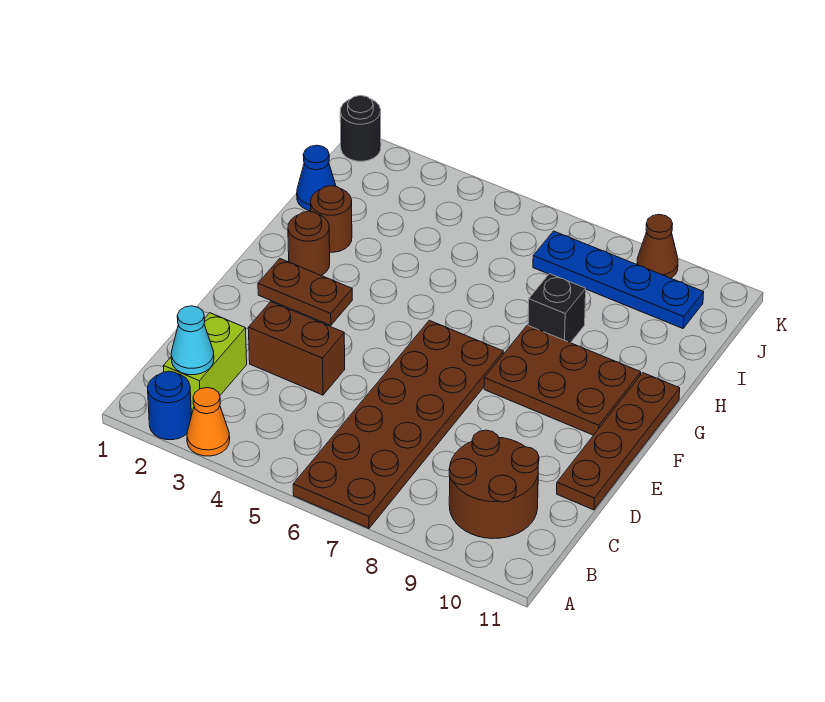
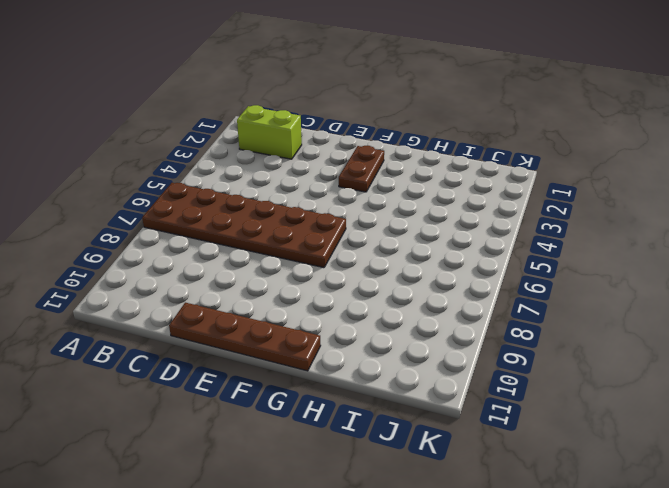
none -> blue round brick A2 level 1
none -> orange cone A3 level 1
none -> brown round brick B9:C10 level 1

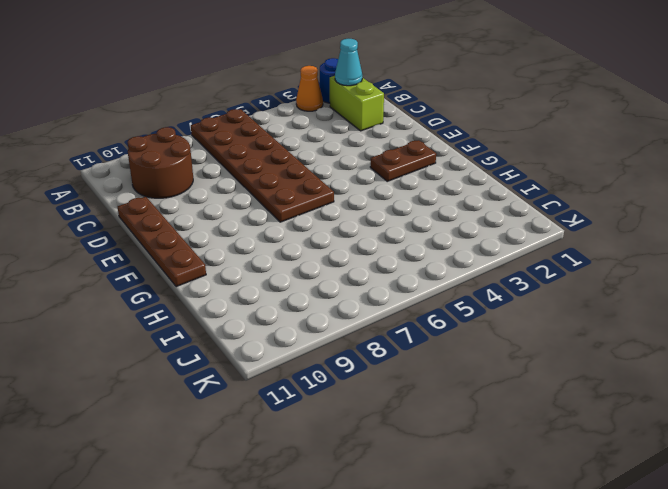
none -> brown brick D3:D4 level 1
none -> brown plate F8:G10 level 1
none -> brown round brick G2 level 1

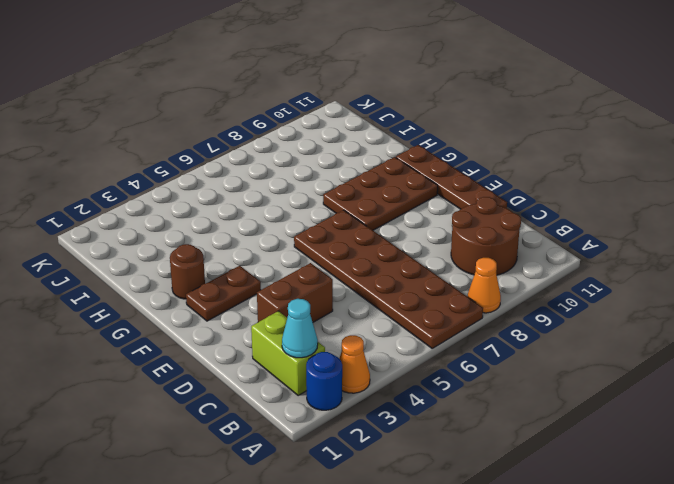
orange cone A8 level 1 -> none
none -> brown round brick H2 level 1
none -> black brick H8 level 1
none -> blue cone I1 level 1

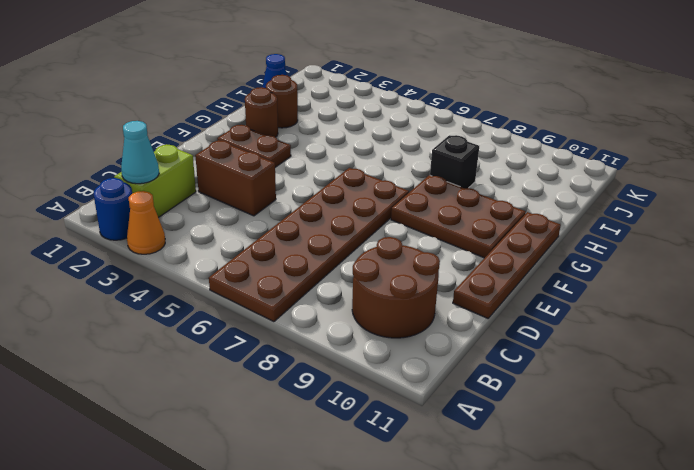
none -> blue plate J7:J10 level 1
none -> black round brick K1 level 1
none -> brown cone K9 level 1

